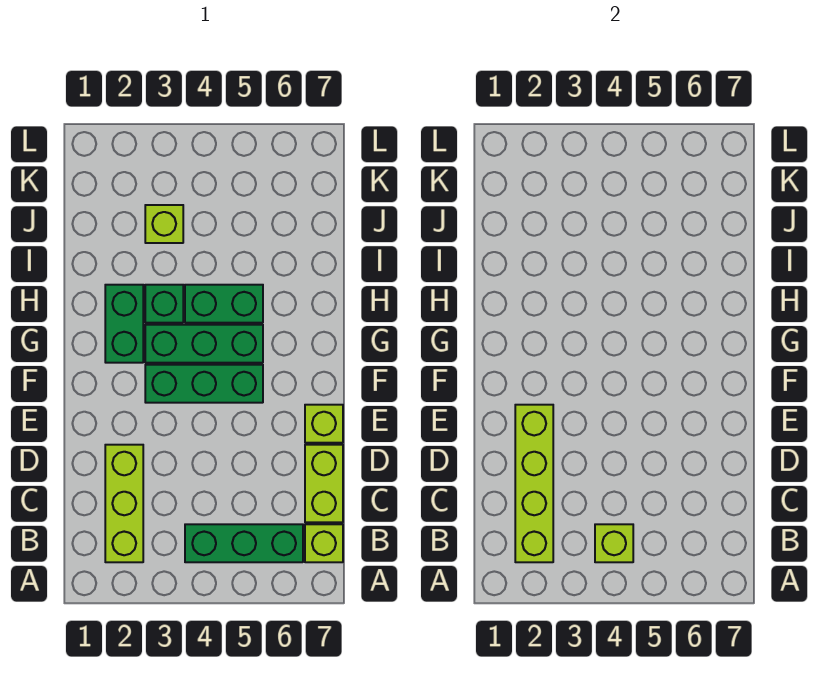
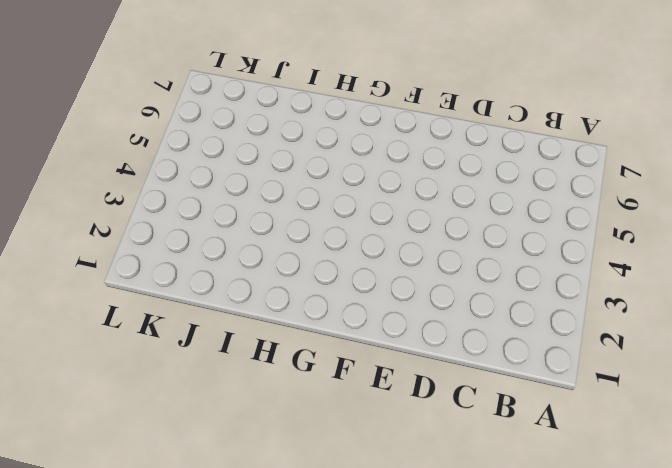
none -> lime brick B2:D2 level 1
none -> green brick B4:B6 level 1
none -> lime brick B7 level 1

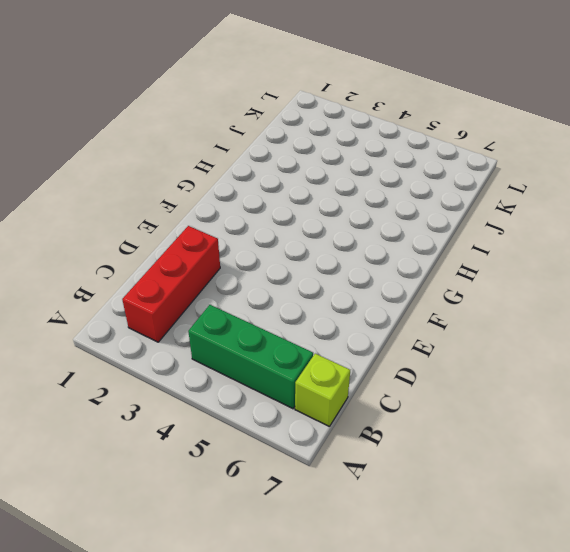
red brick B2:D2 level 1 -> lime brick B2:D2 level 1
none -> lime brick C7:D7 level 1
none -> lime brick E7 level 1
none -> green brick F3:F5 level 1

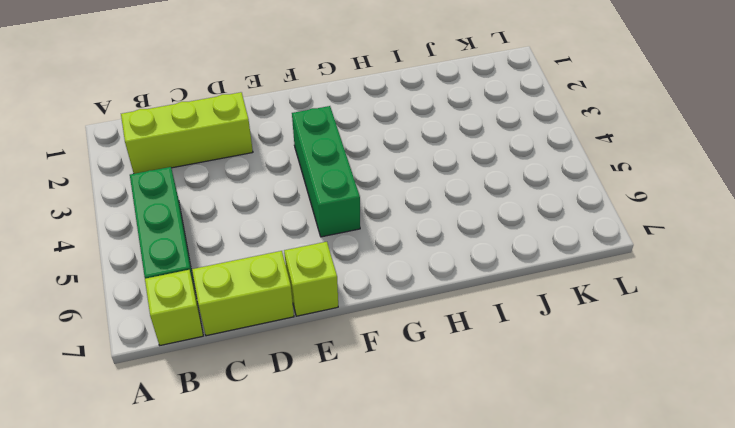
none -> green brick G2:H2 level 1
none -> green brick G3:G5 level 1
none -> green brick H3 level 1

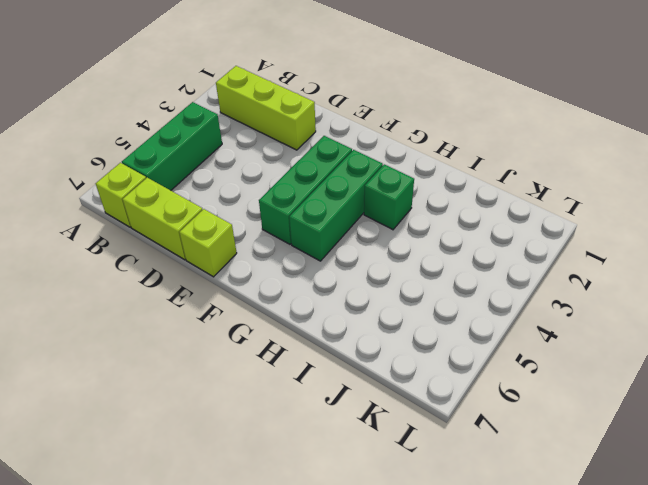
none -> green brick G2:H2 level 1
none -> green brick H4:H5 level 1
none -> lime brick J3 level 1

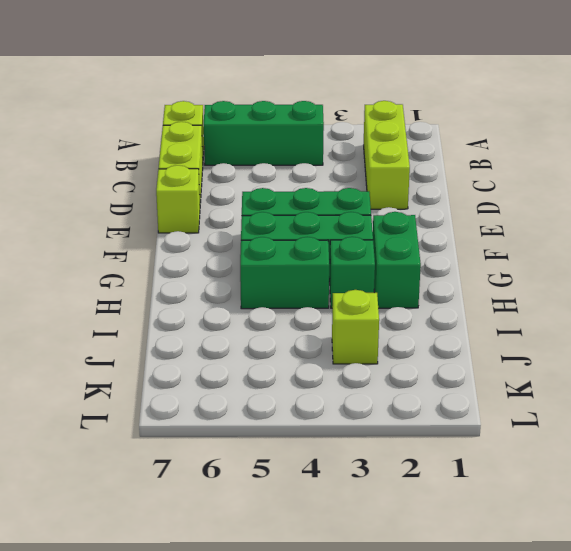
none -> lime brick B2:E2 level 2
none -> lime brick B4 level 2

